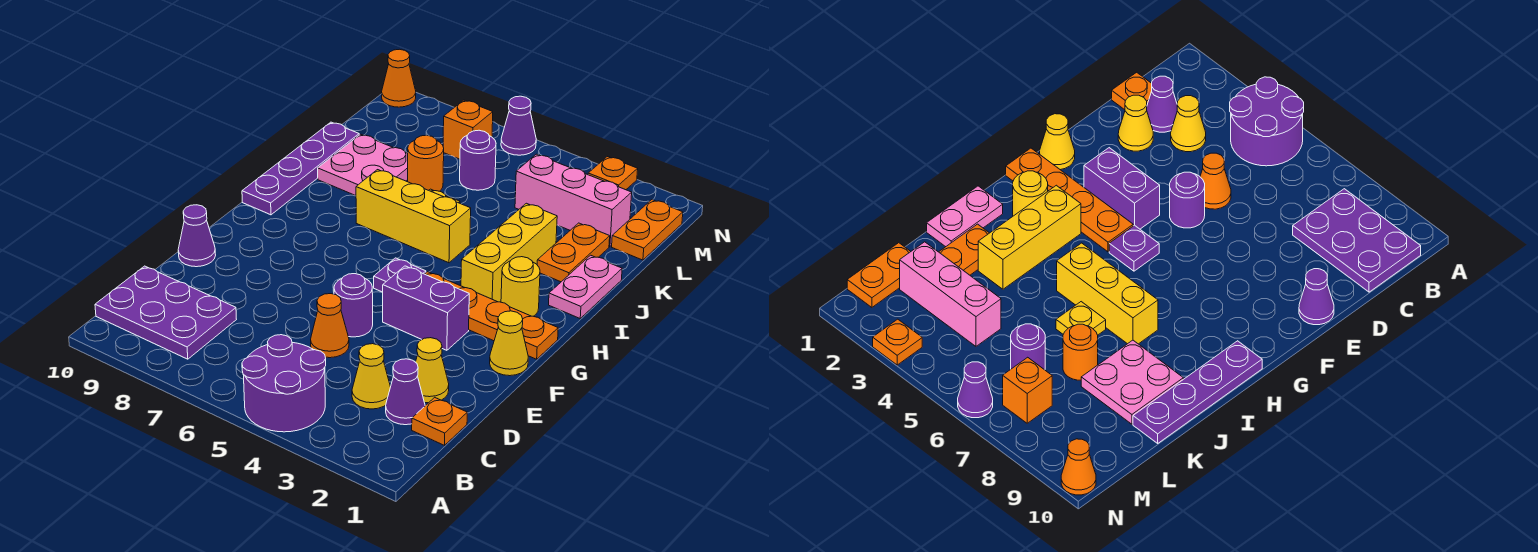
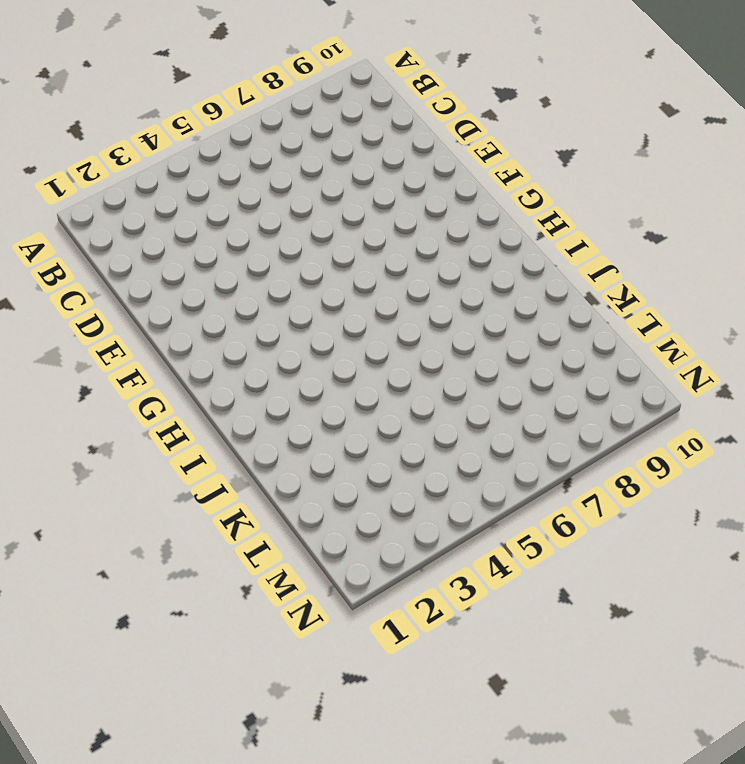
none -> purple round brick A4:B5 level 1
none -> purple plate B8:C10 level 1
none -> orange plate C1 level 1

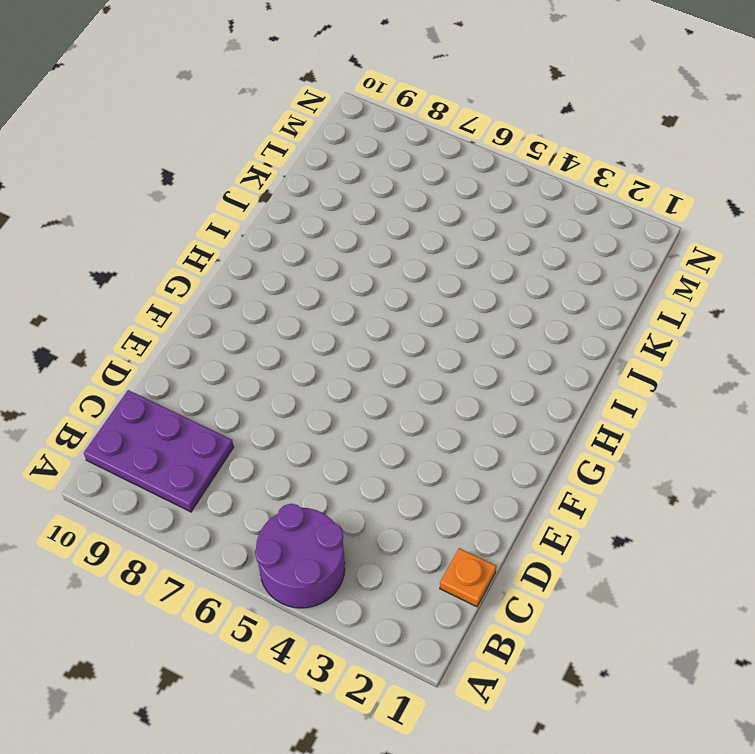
none -> purple cone C2 level 1
none -> yellow cone C3 level 1
none -> yellow cone D2 level 1

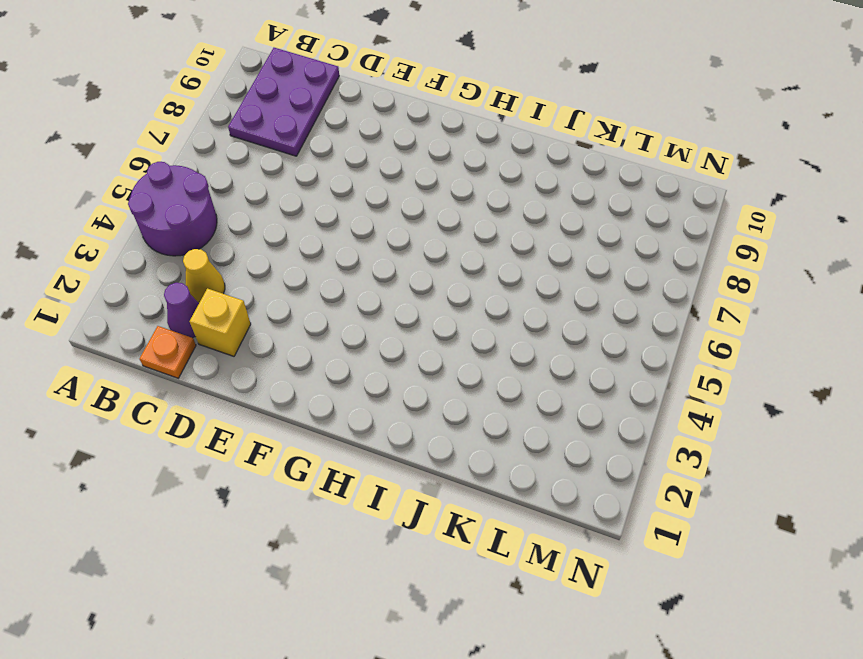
yellow brick D2 level 1 -> yellow cone D2 level 1
none -> orange cone D5 level 1
none -> purple round brick E5 level 1
none -> purple cone E10 level 1

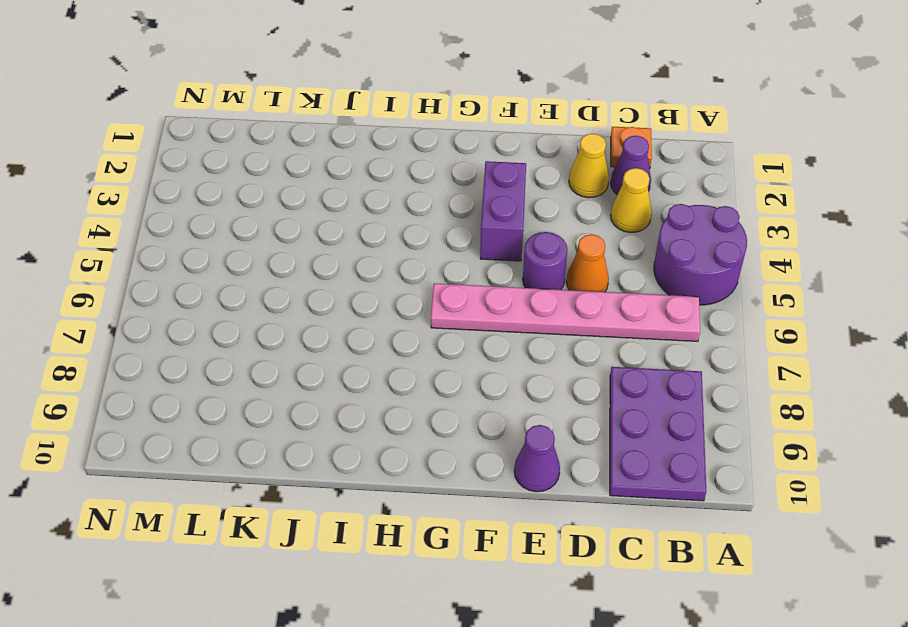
pink plate B6:G6 level 1 -> none
none -> yellow cone F1 level 1
none -> orange plate G1:G4 level 1
none -> purple plate G5 level 1

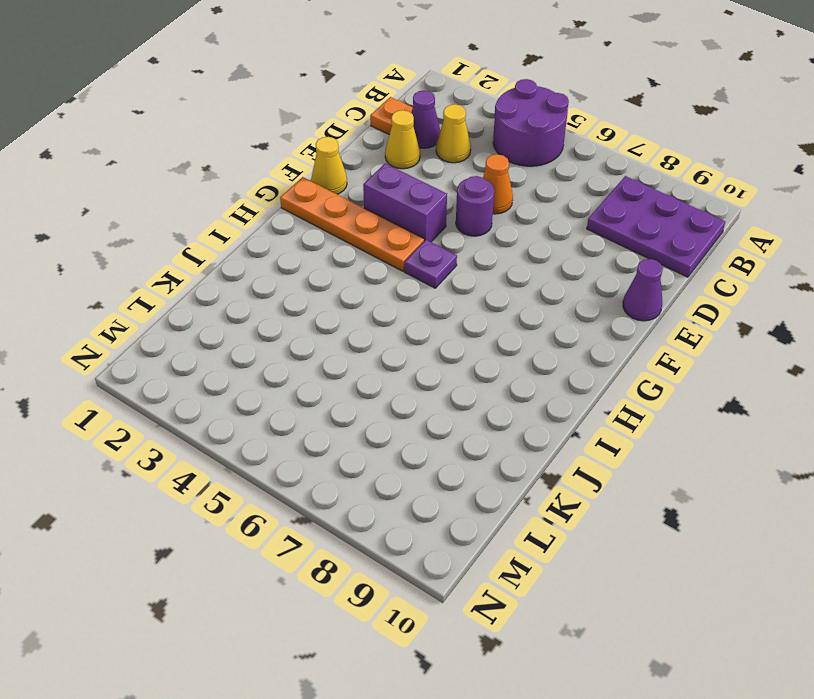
none -> yellow round brick H2 level 1
none -> yellow brick H3:J3 level 1
none -> purple plate H10:K10 level 1

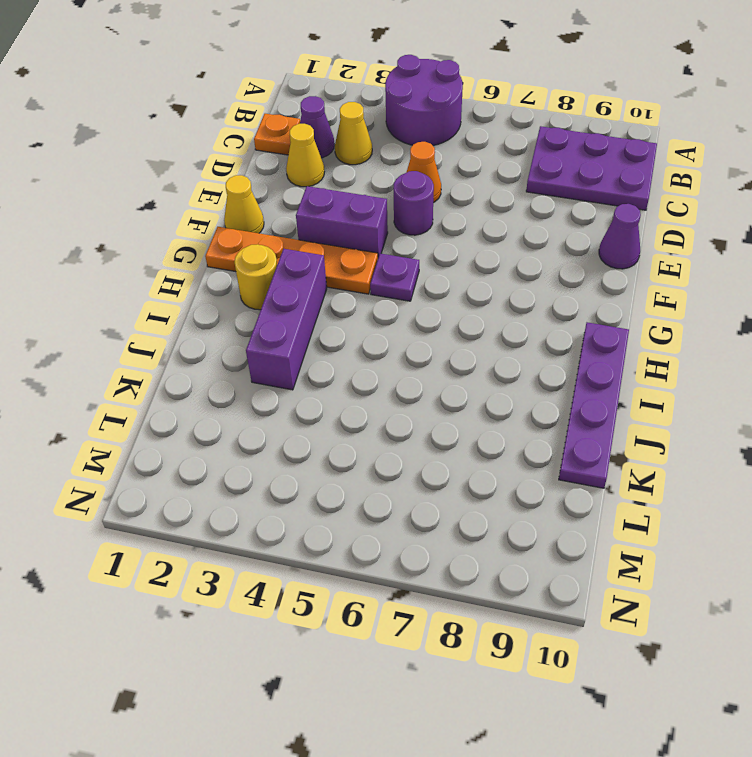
purple brick H3:J3 level 1 -> yellow brick H3:J3 level 1
none -> pink plate I1:J1 level 1
none -> yellow brick I5:I7 level 1
none -> orange plate J2:K2 level 1

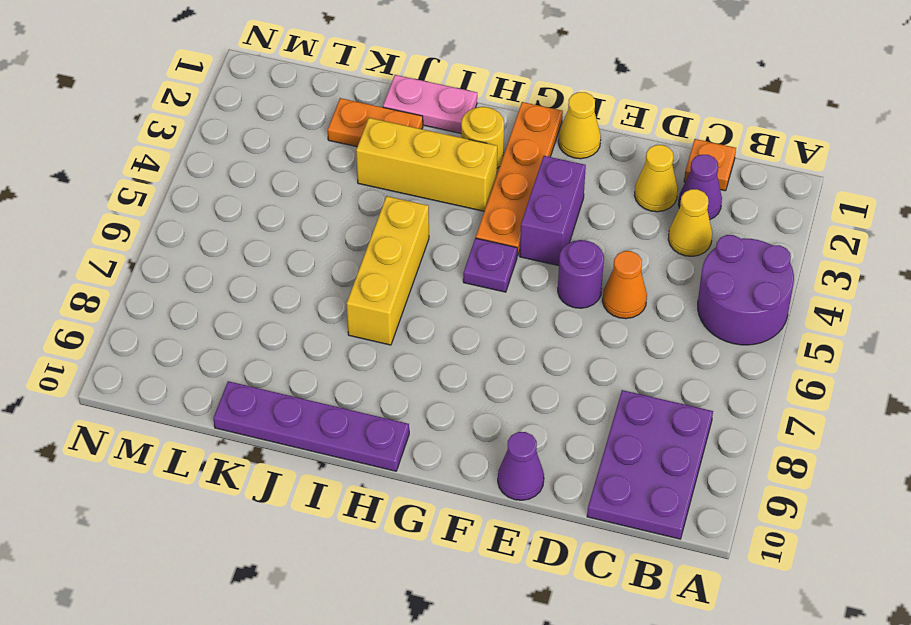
none -> yellow plate J6 level 1
none -> pink plate J8:K9 level 1
none -> orange round brick K7 level 1

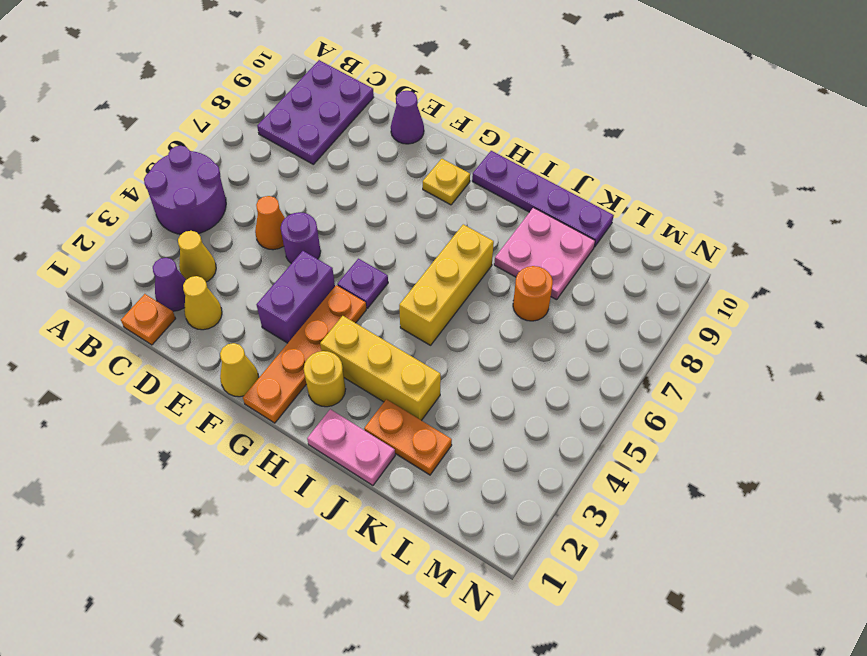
yellow plate G9 level 1 -> yellow plate J6 level 1
none -> orange plate L1:M1 level 1
none -> pink brick L2:L4 level 1
none -> purple round brick L6 level 1

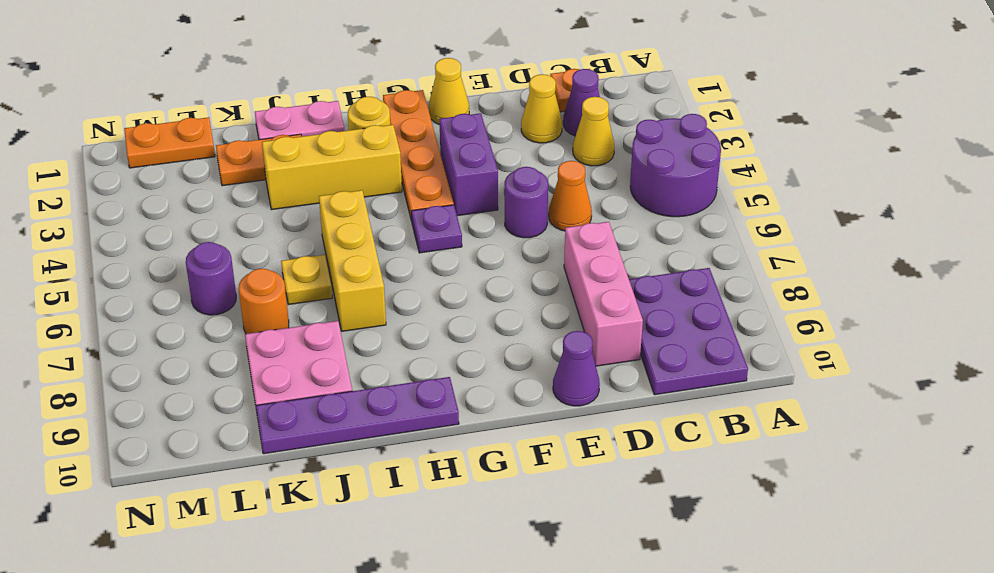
pink brick D7:D9 level 1 -> pink brick L2:L4 level 1
none -> orange brick M7 level 1
none -> orange plate N3 level 1
none -> purple cone N6 level 1

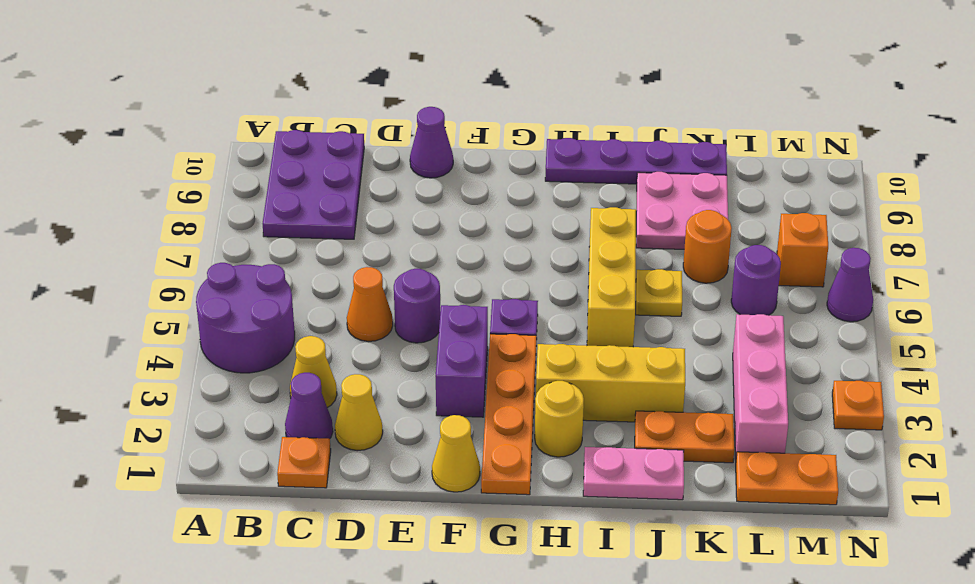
none -> orange cone N10 level 1

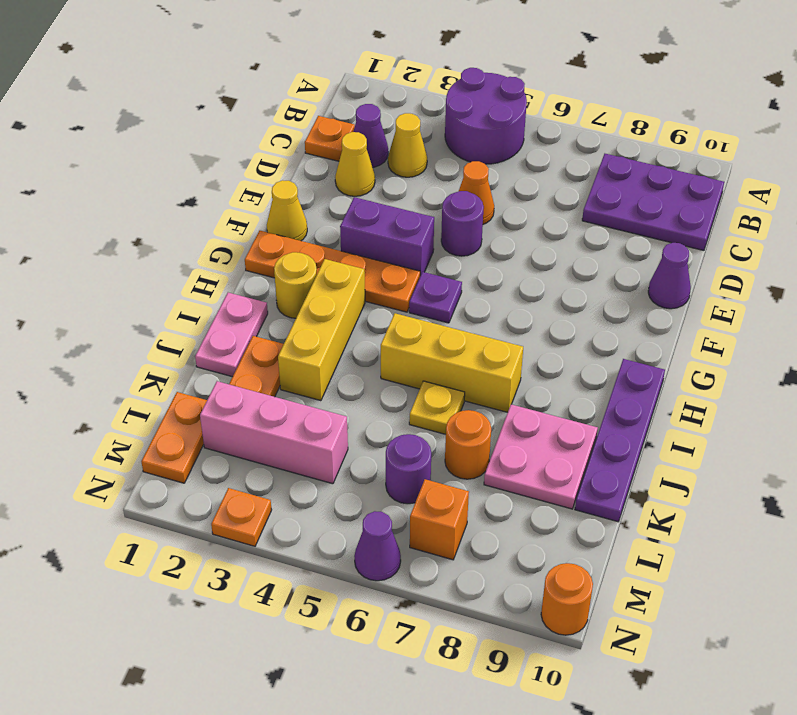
orange round brick N10 level 1 -> orange cone N10 level 1

